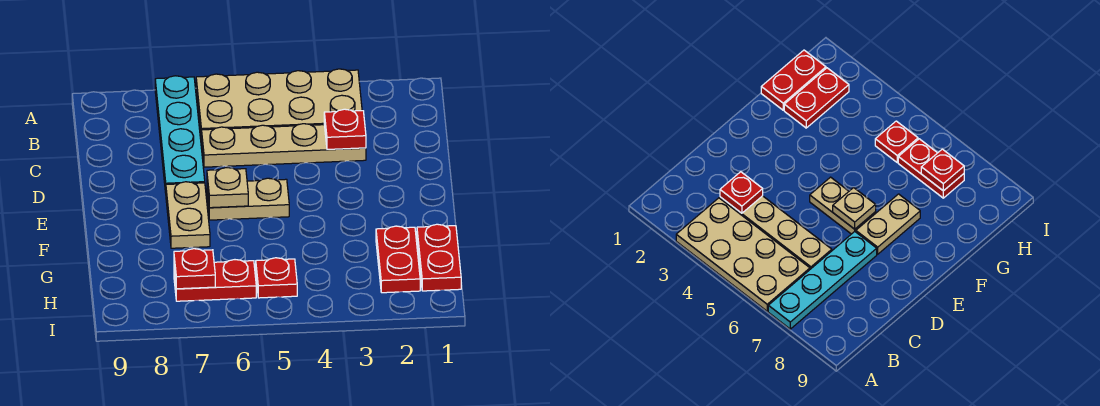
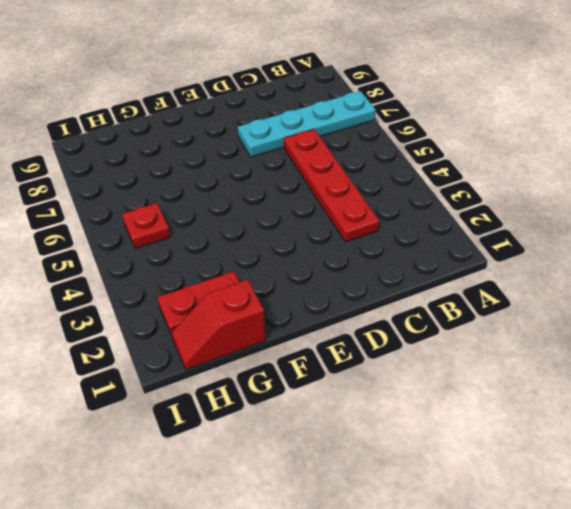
red plate C3:C6 level 1 -> tan plate C3:C6 level 1
red slope G1:H1 level 1 top G -> red plate G1:H1 level 1
none -> tan plate A3:B6 level 1
none -> tan plate E5:E6 level 1
none -> tan plate E7:F7 level 1

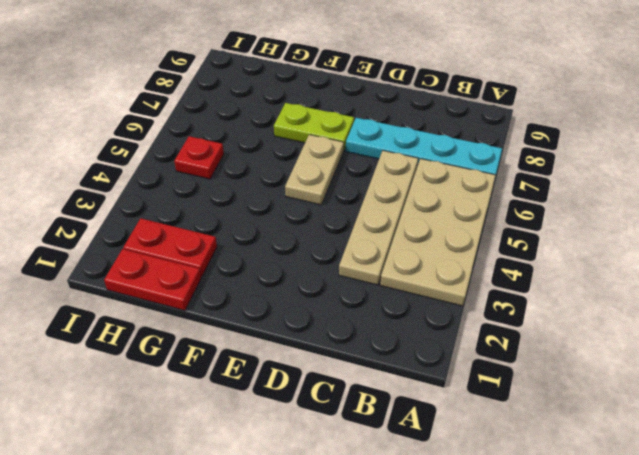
lime plate E7:F7 level 1 -> tan plate E7:F7 level 1
none -> red plate H6:H7 level 1
none -> red plate C3 level 2
none -> tan plate E6 level 2

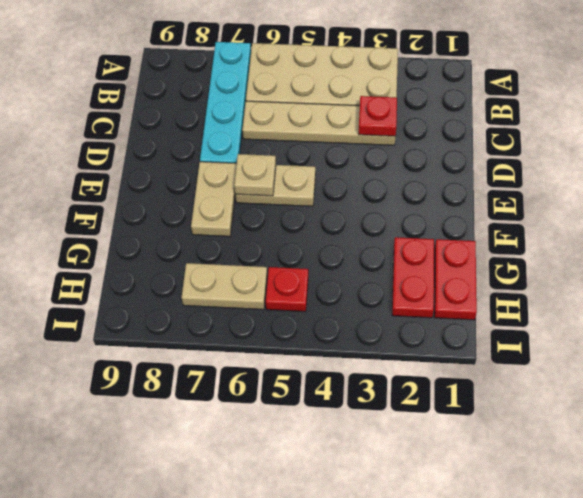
tan plate H6:H7 level 1 -> red plate H6:H7 level 1
none -> red plate H7 level 2

